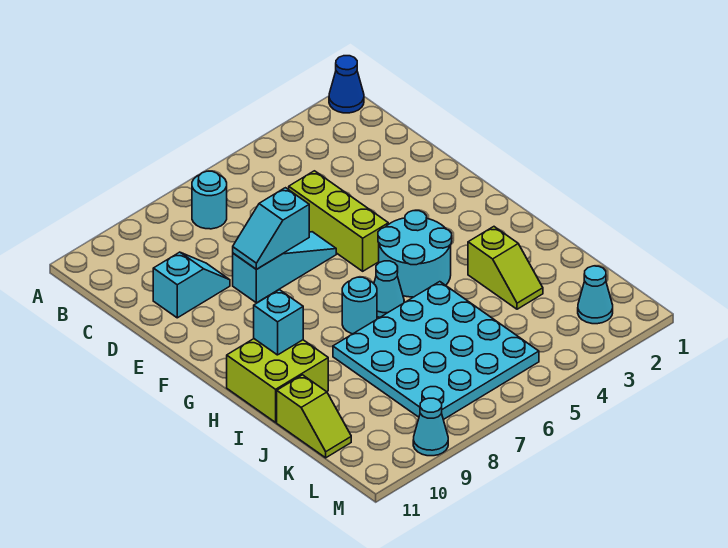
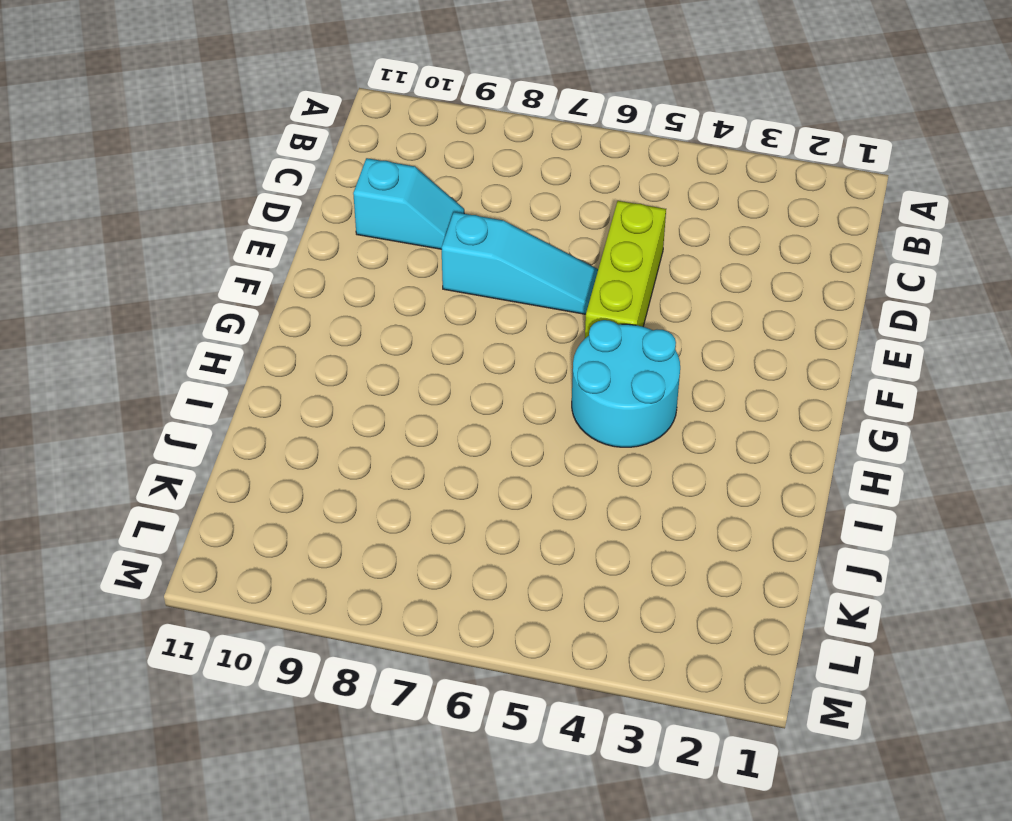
none -> blue cone A1 level 1
none -> cyan round brick B7 level 1
none -> cyan cone H6 level 1

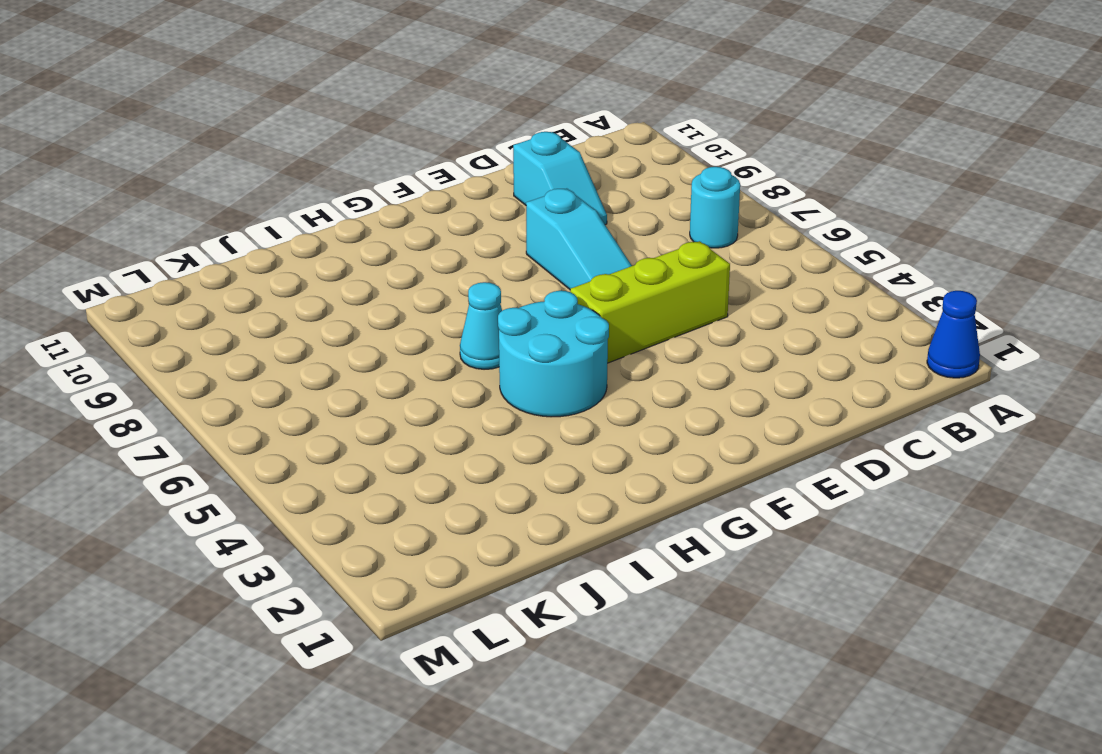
none -> cyan round brick H7 level 1
none -> lime brick H10:I11 level 1
none -> lime slope I3:J3 level 1 top I

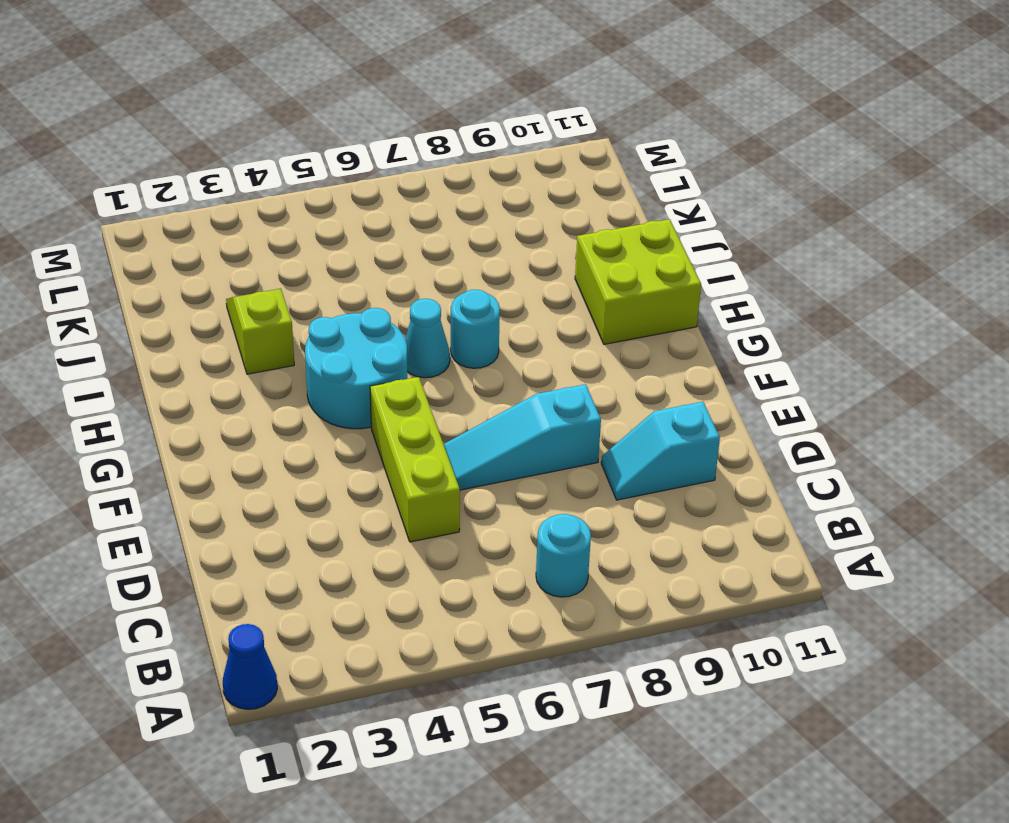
none -> cyan plate I5:L8 level 1
none -> lime slope J11:K11 level 1 top J
none -> cyan cone L2 level 1

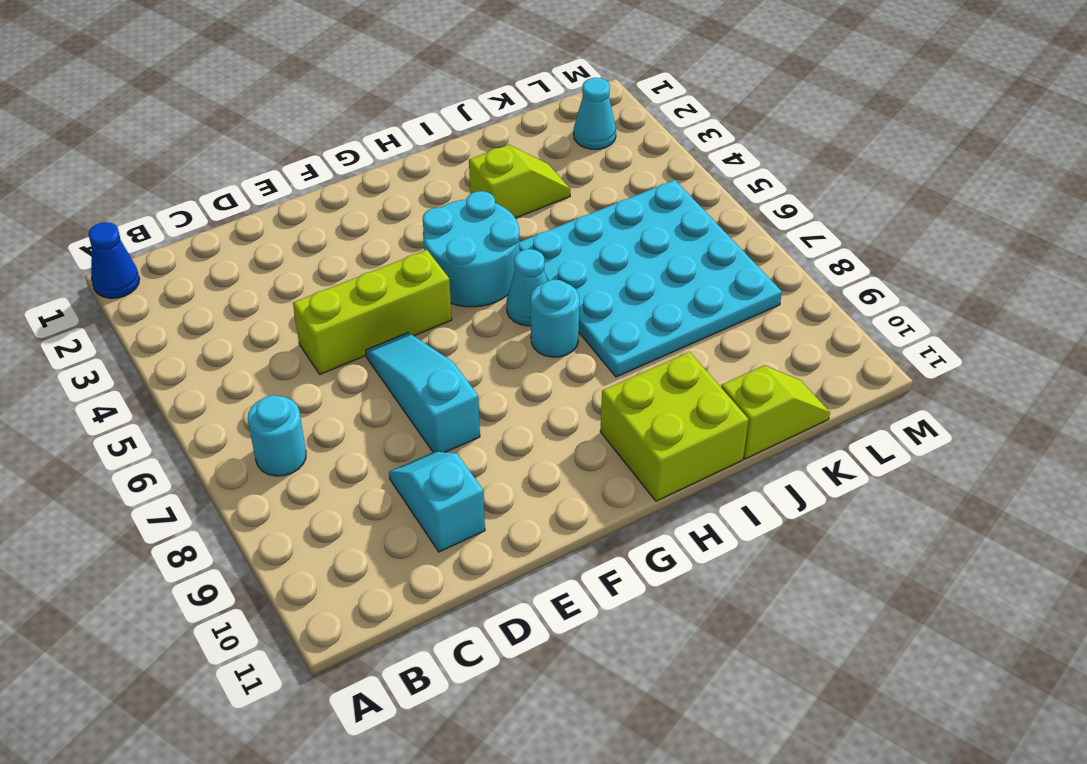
none -> cyan cone M9 level 1
none -> cyan slope E7:E8 level 2 top 7
none -> cyan brick H10 level 2

